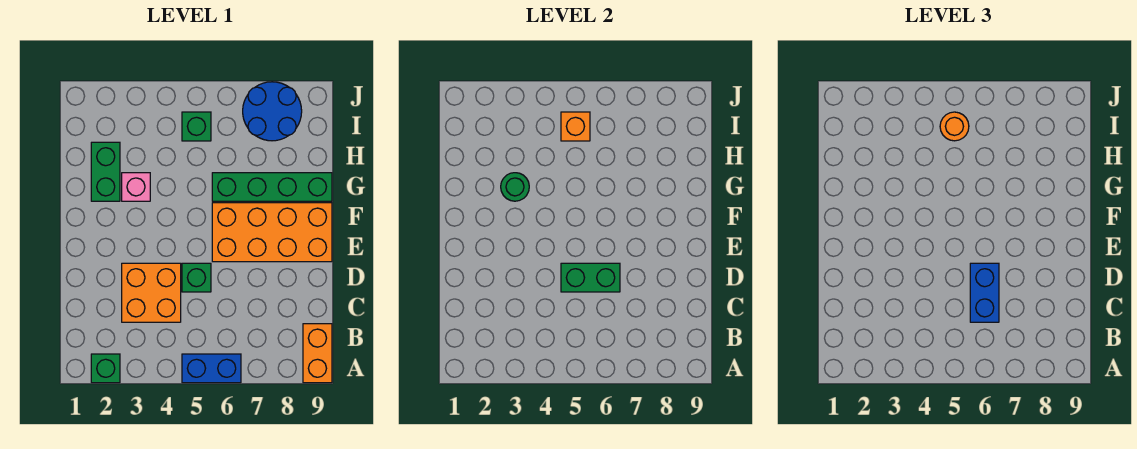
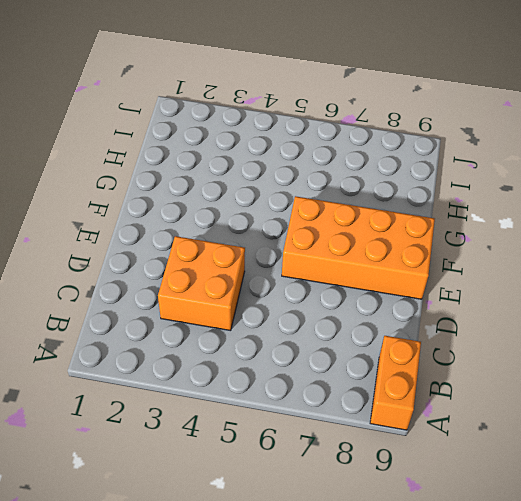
none -> green brick A2 level 1
none -> blue brick A5:A6 level 1
none -> green brick D5 level 1

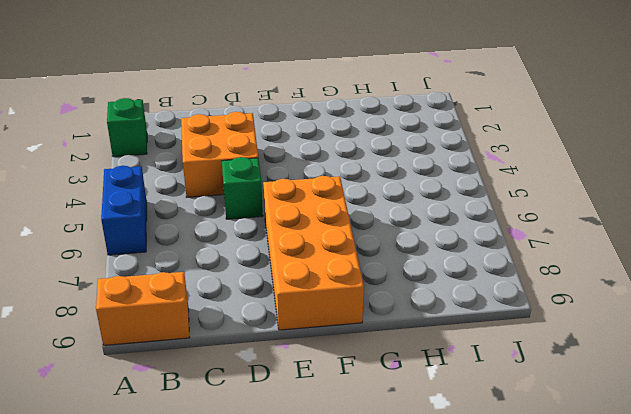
none -> green brick G2:H2 level 1
none -> pink brick G3 level 1
none -> green brick G6:G9 level 1

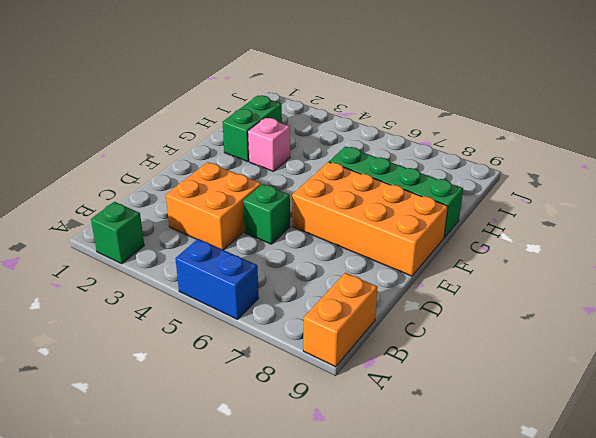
none -> green brick I5 level 1
none -> blue round brick I7:J8 level 1
none -> green brick D5:D6 level 2

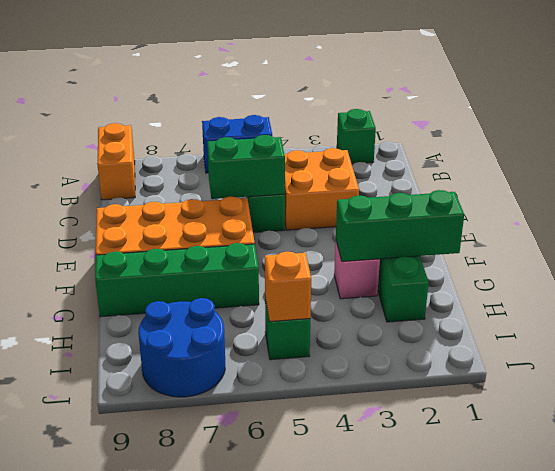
green brick G1:G3 level 2 -> green round brick G3 level 2
none -> blue brick C6:D6 level 3
none -> orange round brick I5 level 3

